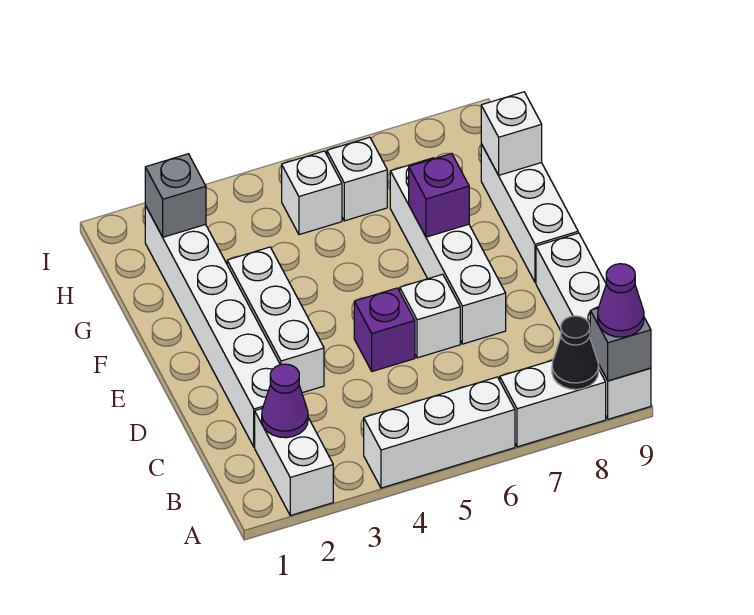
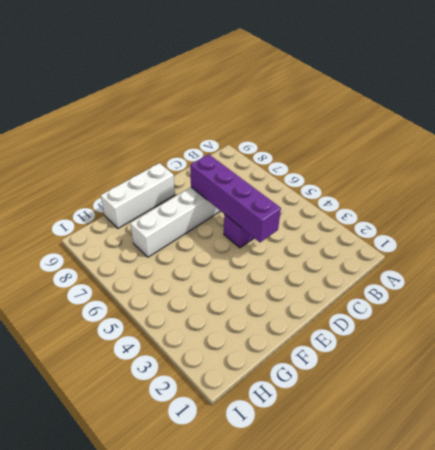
purple brick D4:D7 level 2 -> none
none -> white brick A2:B2 level 1
none -> white brick A4:A6 level 1
none -> white brick A7:A8 level 1

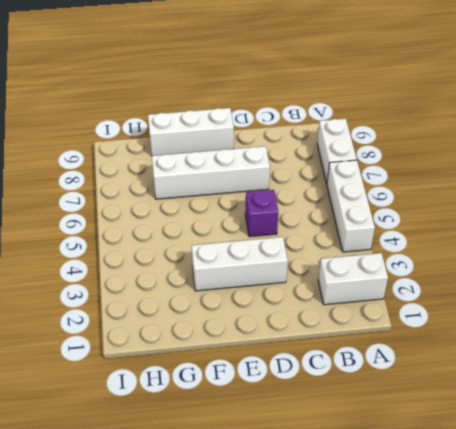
none -> white brick A9:D9 level 1
none -> white brick C2:H2 level 1
none -> white brick D6 level 1

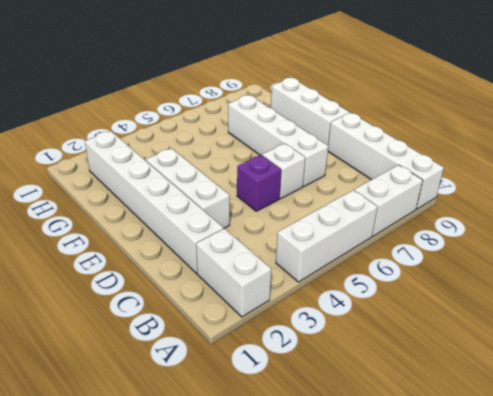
none -> white brick H5 level 1
none -> white brick H6 level 1
none -> black cone A8 level 2

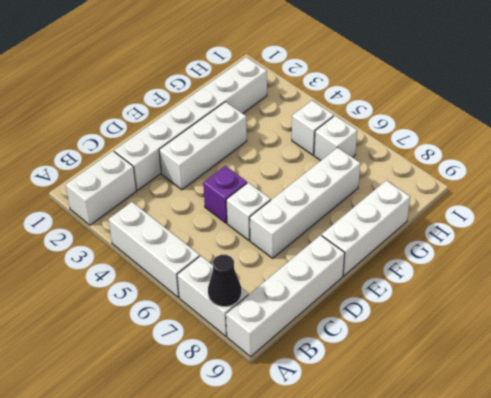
none -> grey brick A9 level 2
none -> purple cone B2 level 2
none -> purple brick F7 level 2

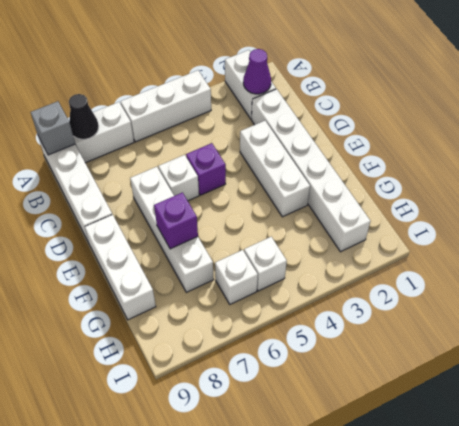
none -> white brick G9 level 2
none -> grey brick H2 level 2
none -> purple cone A9 level 3

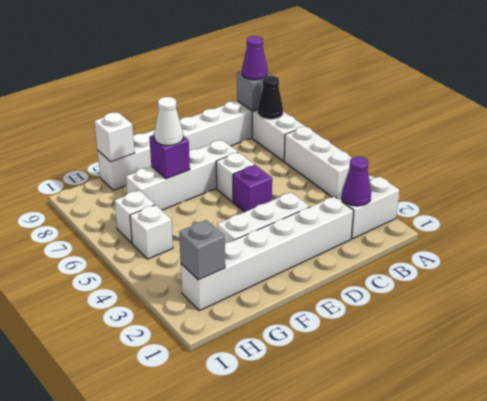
white cone F7 level 3 -> none

